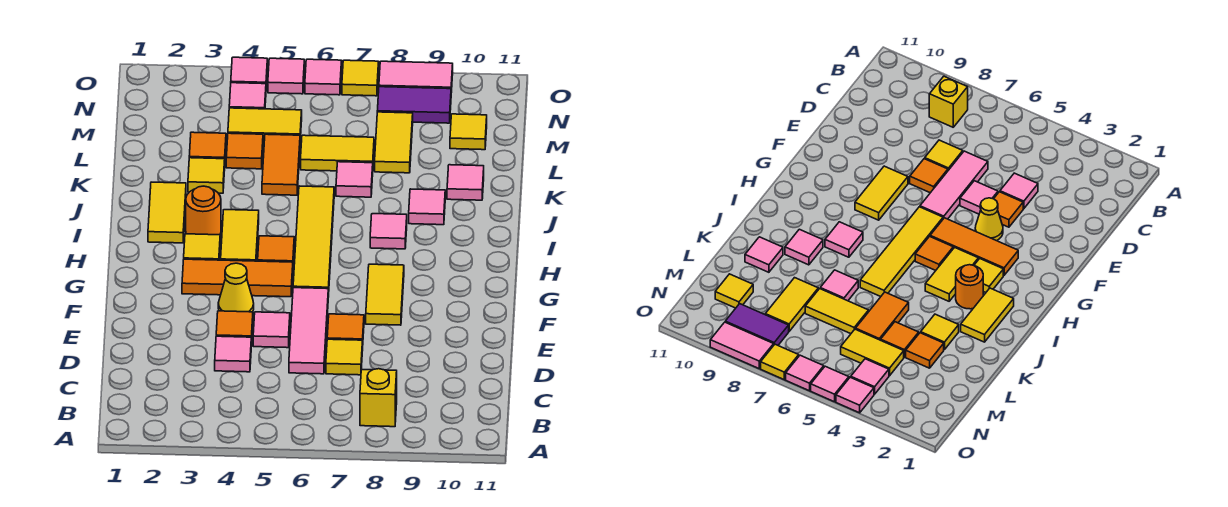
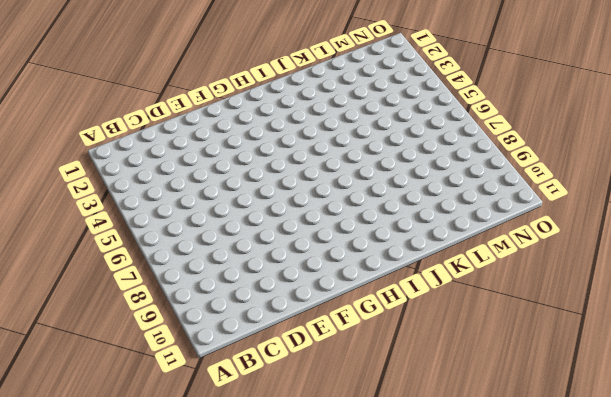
none -> yellow brick B8 level 1
none -> pink tile D4 level 1
none -> pink tile D6:F6 level 1
none -> yellow tile D7 level 1

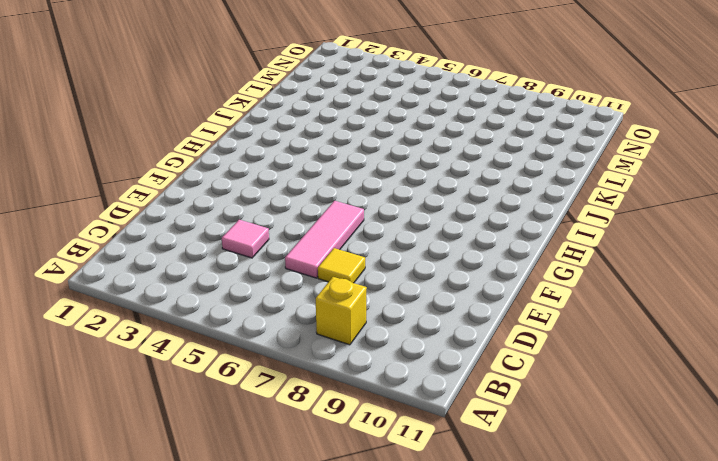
none -> orange tile E4 level 1
none -> pink tile E5 level 1
none -> orange tile E7 level 1
none -> yellow cone F4 level 1

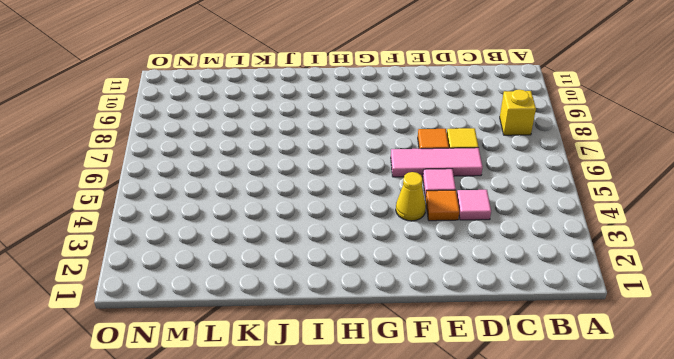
none -> yellow tile F8:G8 level 1
none -> orange tile G3:G5 level 1
none -> yellow tile G6:J6 level 1
none -> yellow tile H3 level 1

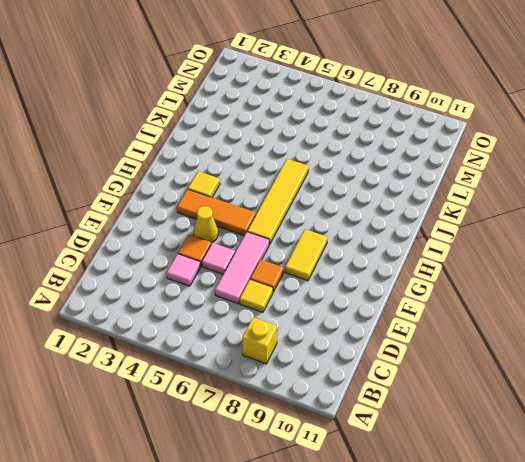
none -> yellow tile H4:I4 level 1
none -> orange tile H5 level 1
none -> yellow tile I2:J2 level 1
none -> orange round brick I3 level 1

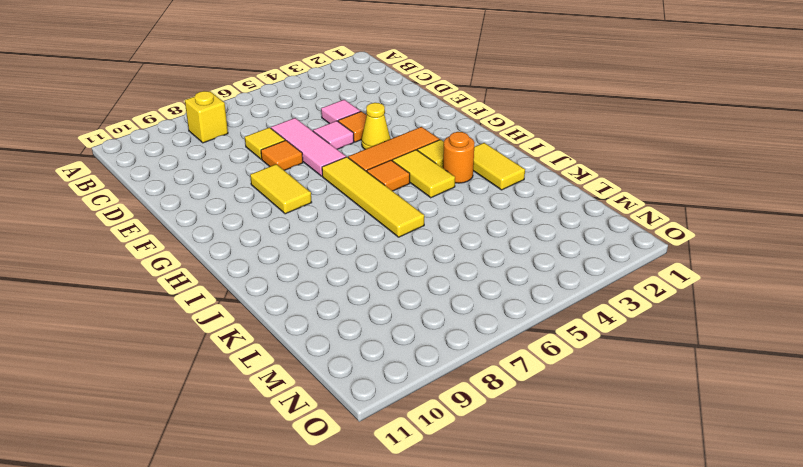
none -> pink tile I8 level 1
none -> pink tile J9 level 1
none -> yellow tile K3 level 1
none -> orange tile K5:L5 level 1

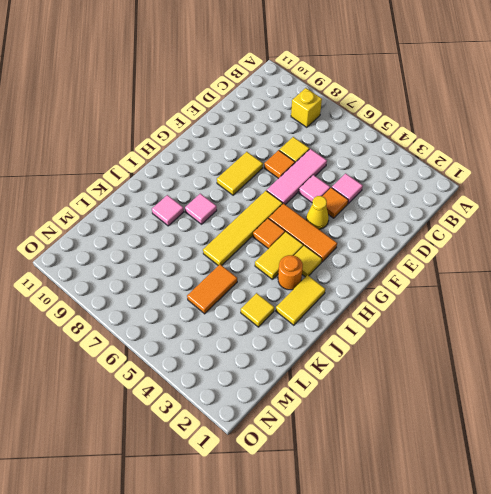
none -> pink tile K7 level 1
none -> pink tile K10 level 1
none -> orange tile L3 level 1
none -> orange tile L4 level 1

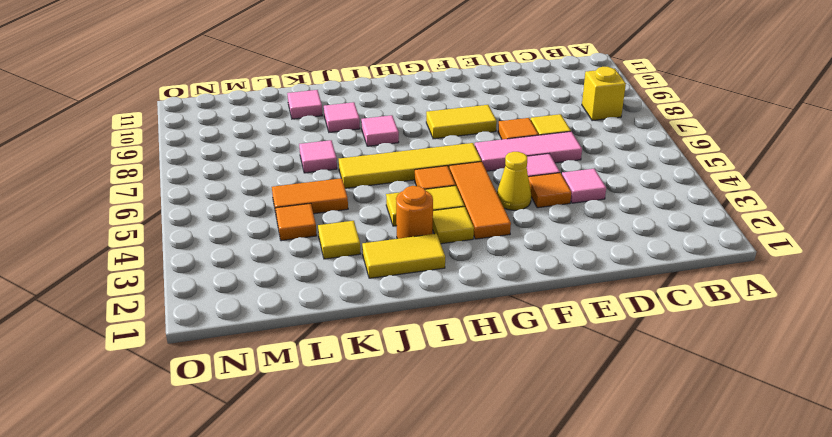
none -> orange tile L3 level 1
none -> yellow tile L6:L7 level 1
none -> yellow tile L8:M8 level 1
none -> yellow tile M4:M5 level 1

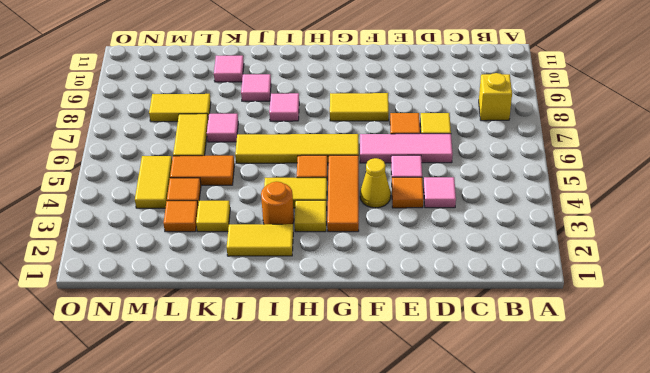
none -> yellow tile M10 level 1
none -> pink tile N4 level 1
none -> purple tile N8:N9 level 1
none -> pink tile O4 level 1

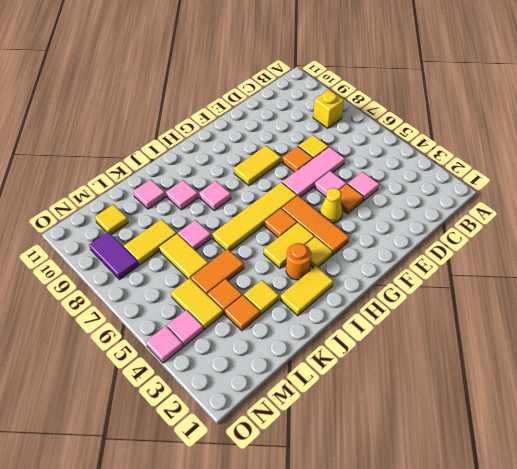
none -> pink tile O5 level 1
none -> pink tile O6 level 1
none -> yellow tile O7 level 1
none -> pink tile O8:O9 level 1

